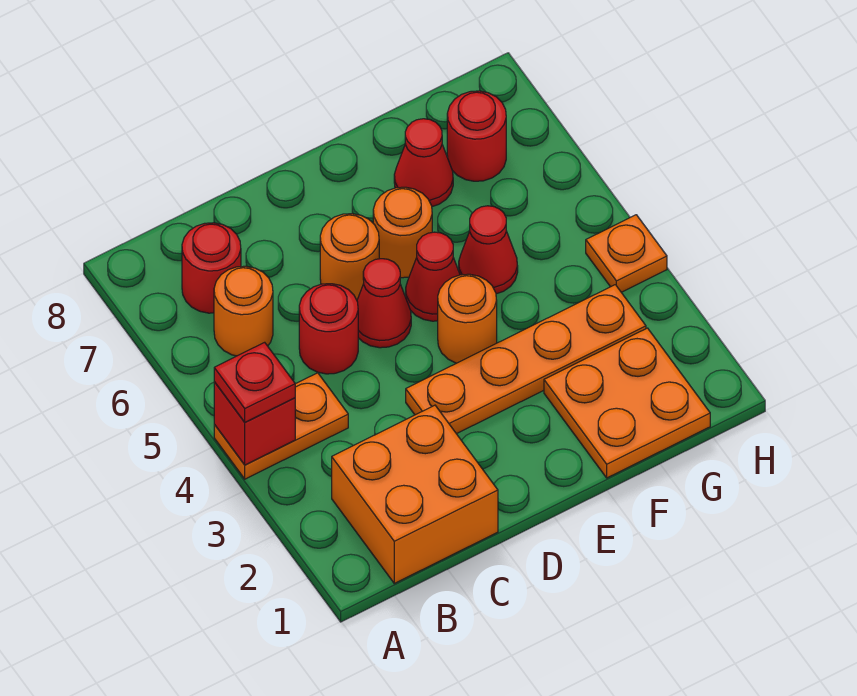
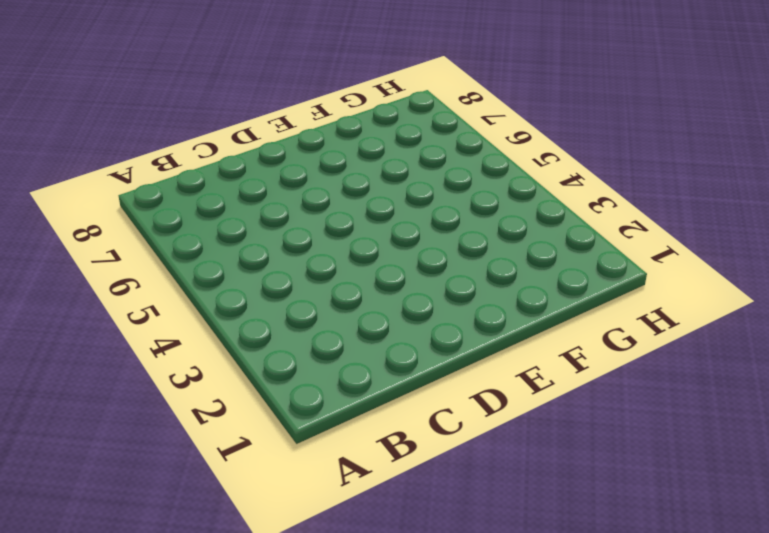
none -> orange plate A4:B4 level 1
none -> orange brick B1:C2 level 1
none -> orange round brick B6 level 1

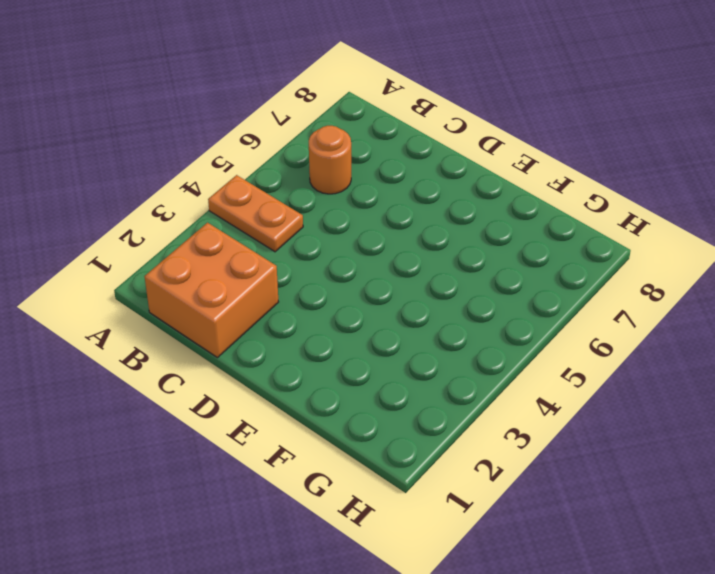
none -> red round brick B7 level 1
none -> red round brick C5 level 1
none -> orange plate D3:G3 level 1

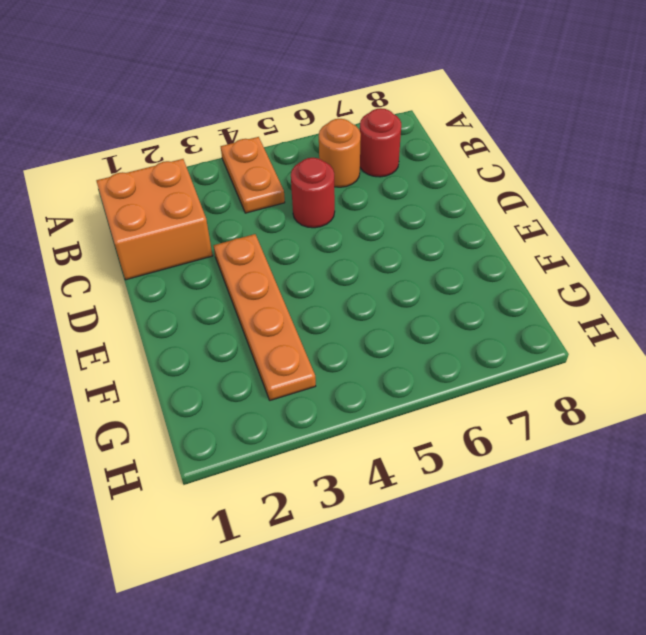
none -> red cone D5 level 1
none -> orange round brick D6 level 1
none -> orange round brick E4 level 1

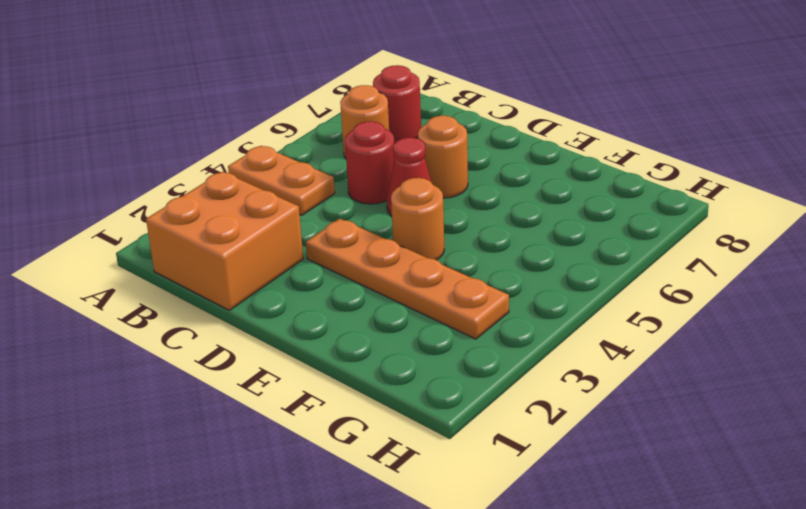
none -> red cone E5 level 1
none -> orange round brick E6 level 1
none -> orange plate F1:G2 level 1

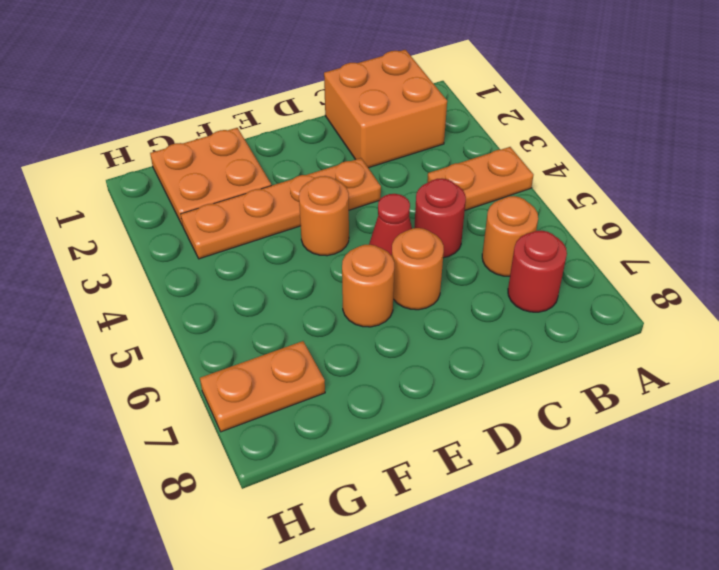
orange plate G7:H7 level 1 -> red round brick G7 level 1
none -> red cone E5 level 1
none -> red cone F5 level 1
none -> red cone F7 level 1

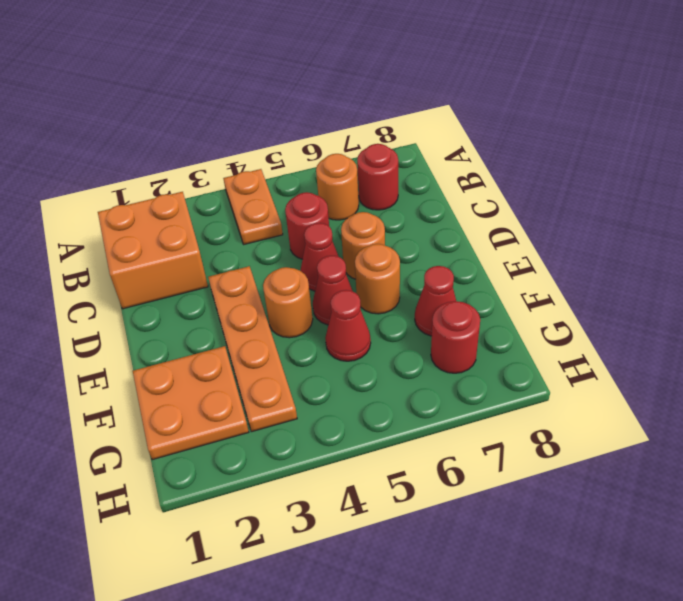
none -> orange plate H4 level 1
none -> red brick A4 level 2
none -> red plate A4 level 3

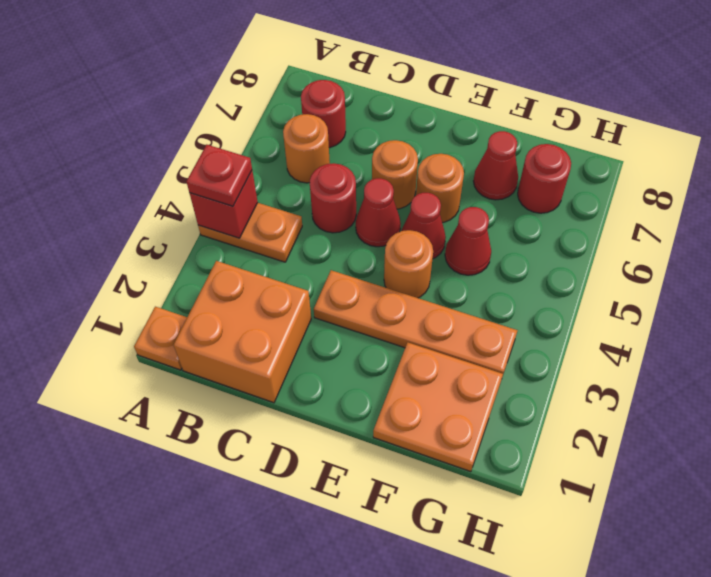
orange plate A1 level 1 -> orange plate H4 level 1

